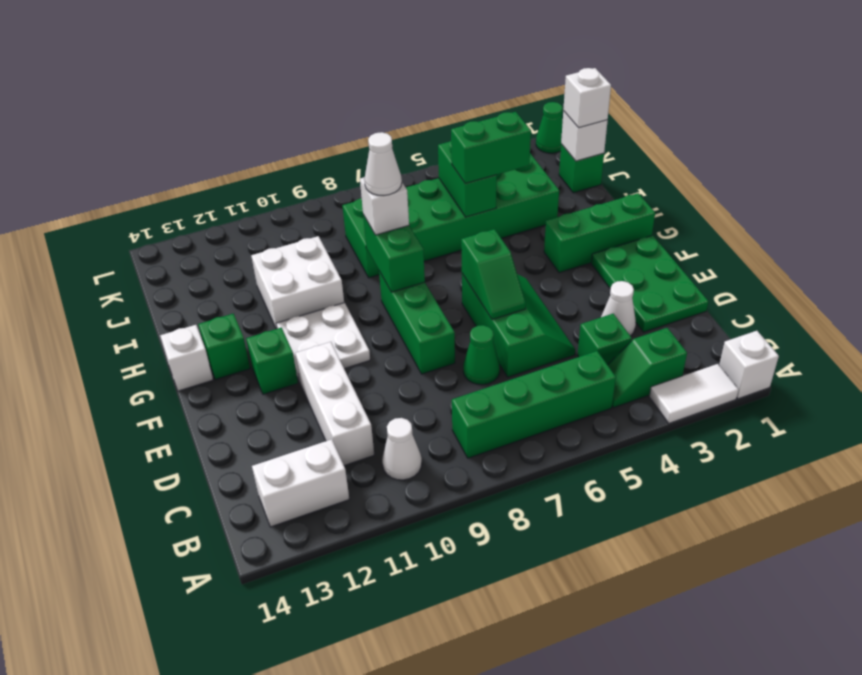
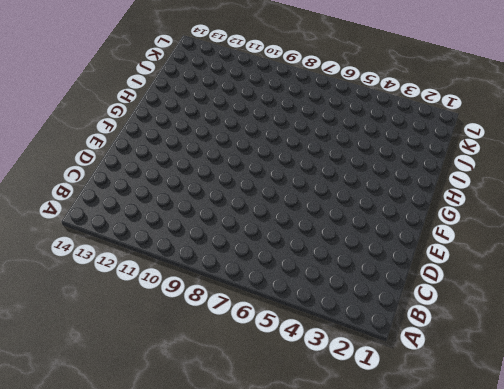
none -> white brick A1 level 1
none -> white tile A2:A3 level 1
none -> green slope B3:B4 level 1 top 3
none -> green brick B5:B8 level 1

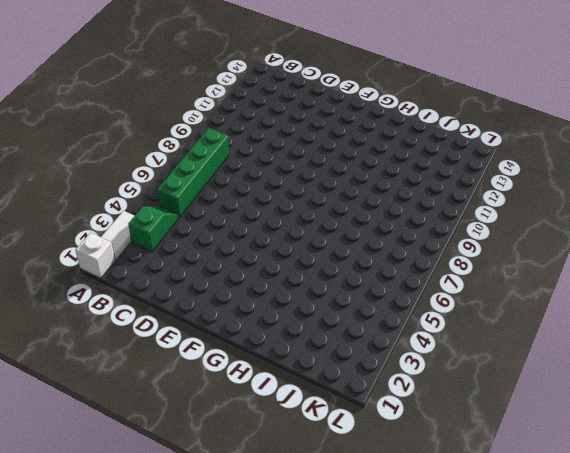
none -> white cone B10 level 1
none -> white brick B12:B13 level 1
none -> green brick C4 level 1
none -> white brick C11:E11 level 1

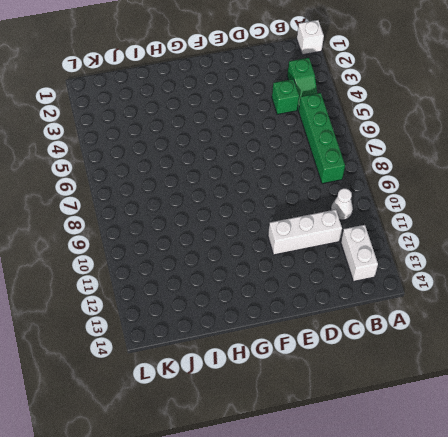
none -> white tile A2:A3 level 1
none -> green plate D1:F2 level 1
none -> white cone D3 level 1
none -> green slope D5:F6 level 1 top 6

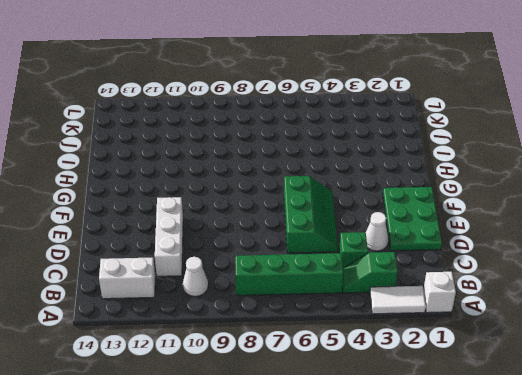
none -> green cone D7 level 1
none -> green brick E8:G8 level 1
none -> white plate F10:G11 level 1
none -> green brick F12 level 1

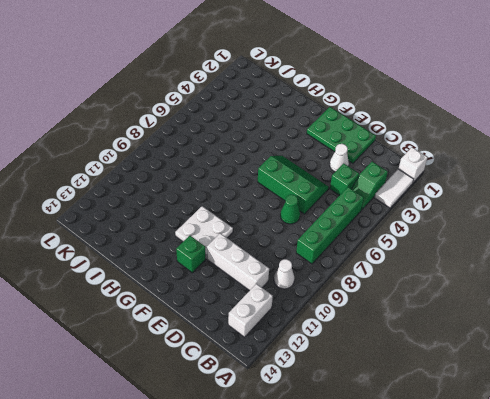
none -> green brick E8:G8 level 1
none -> green brick G1:G3 level 1
none -> green brick G13 level 1
none -> white brick G14 level 1

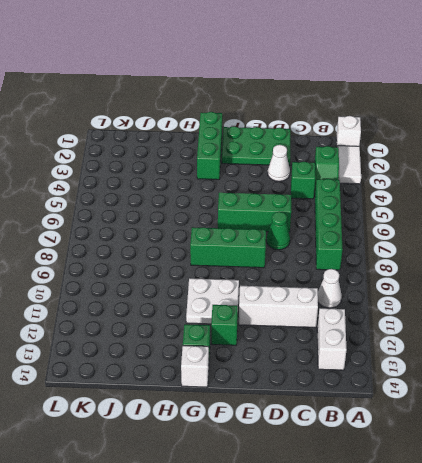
none -> white brick H10:I11 level 1
none -> green brick I3:J8 level 1
none -> green brick J1 level 1
none -> green cone L1 level 1

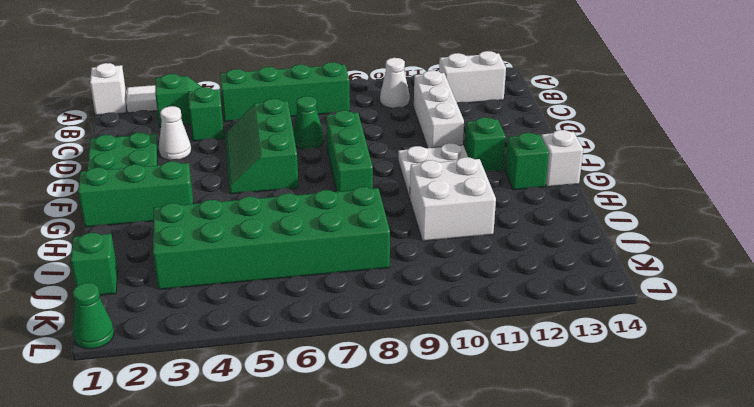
none -> green slope E6:F6 level 2 top F
none -> green brick G8:H8 level 2
none -> green brick I5:J5 level 2
none -> white brick J1 level 2

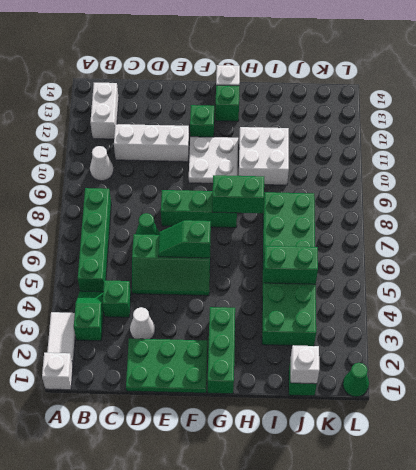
none -> white brick H8 level 3
none -> green brick I4:I5 level 3
none -> white brick J1 level 3
none -> white cone H8 level 4

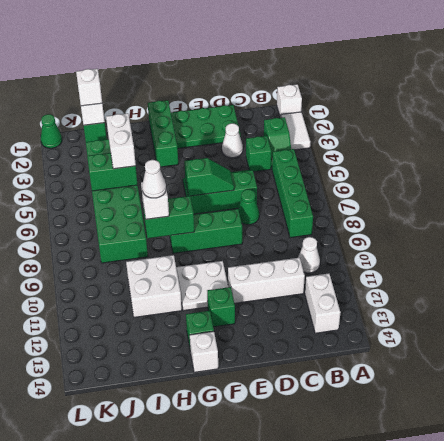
white brick I4:I5 level 3 -> green brick I4:I5 level 3

